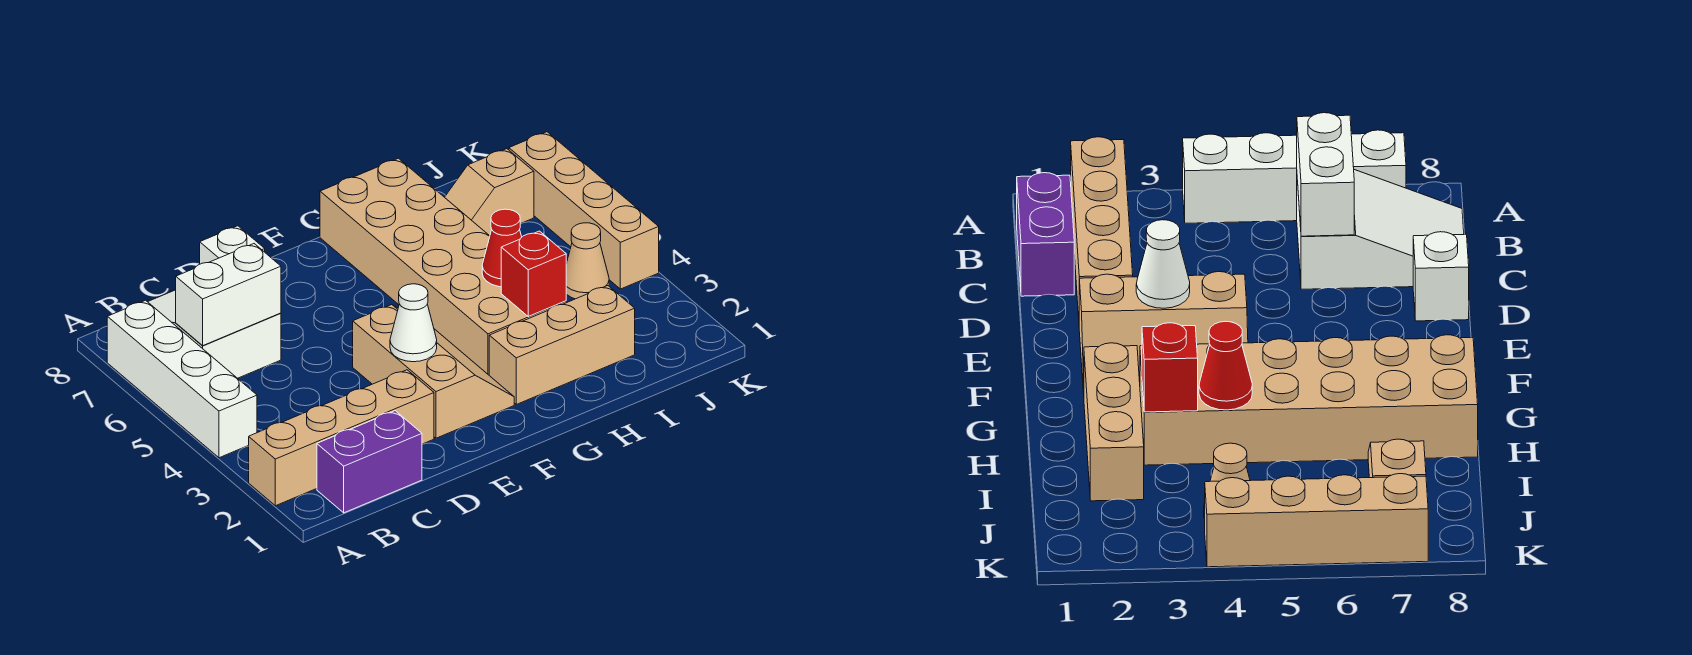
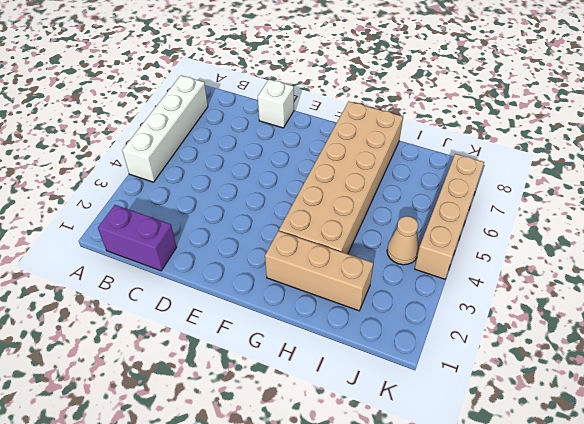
none -> tan brick A2:D2 level 1
none -> white slope B6:C8 level 1 top 6
none -> tan slope E2:F4 level 1 top E

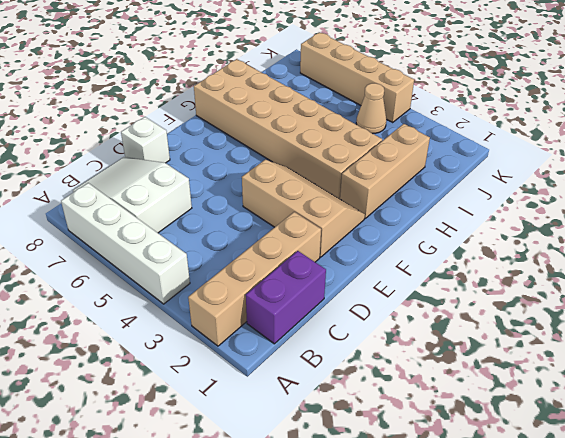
none -> tan slope I7:J7 level 1 top J
none -> white brick B6:C6 level 2
none -> white cone E3 level 2

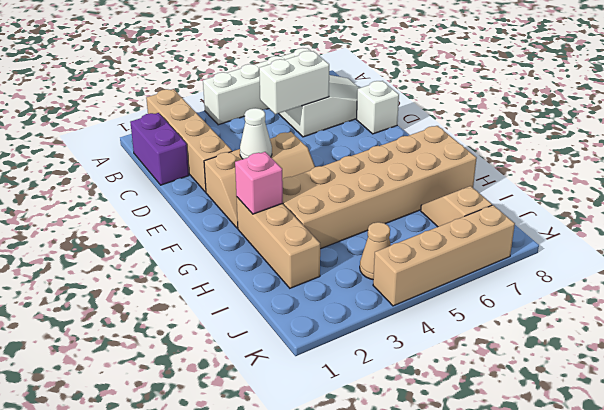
white brick C5:C6 level 2 -> white brick B6:C6 level 2
pink brick G2 level 2 -> none
none -> red brick H3 level 2
none -> red cone H4 level 2

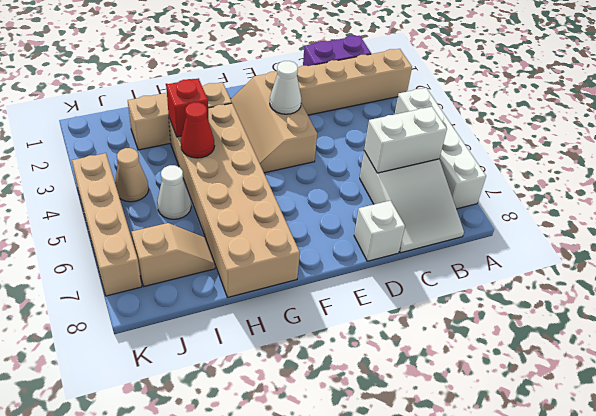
white cone I5 level 1 -> none

